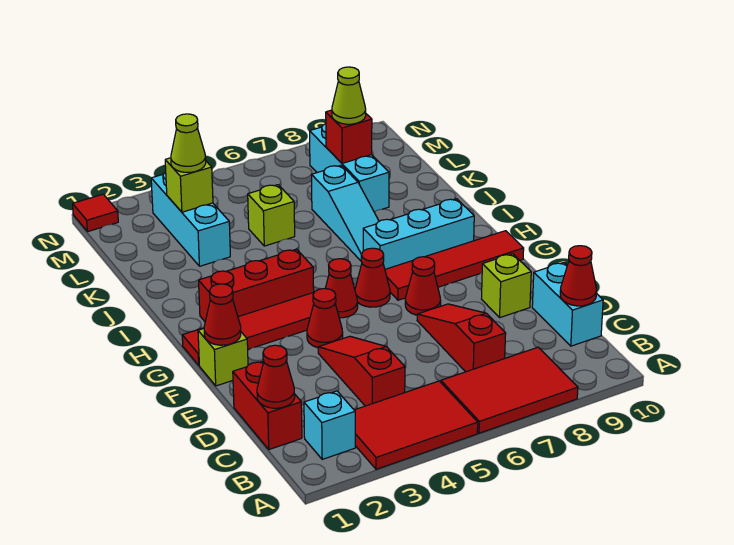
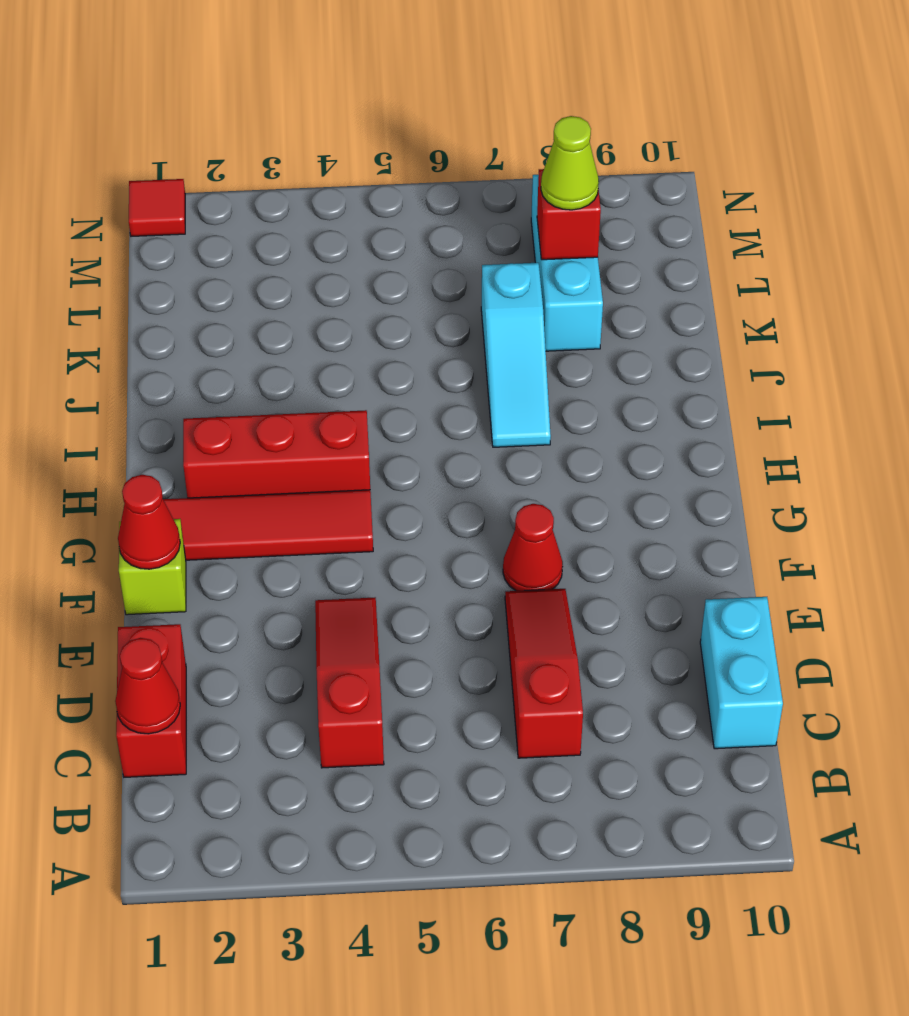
none -> red tile A3:B5 level 1
none -> red tile A6:B8 level 1
none -> cyan brick B2 level 1

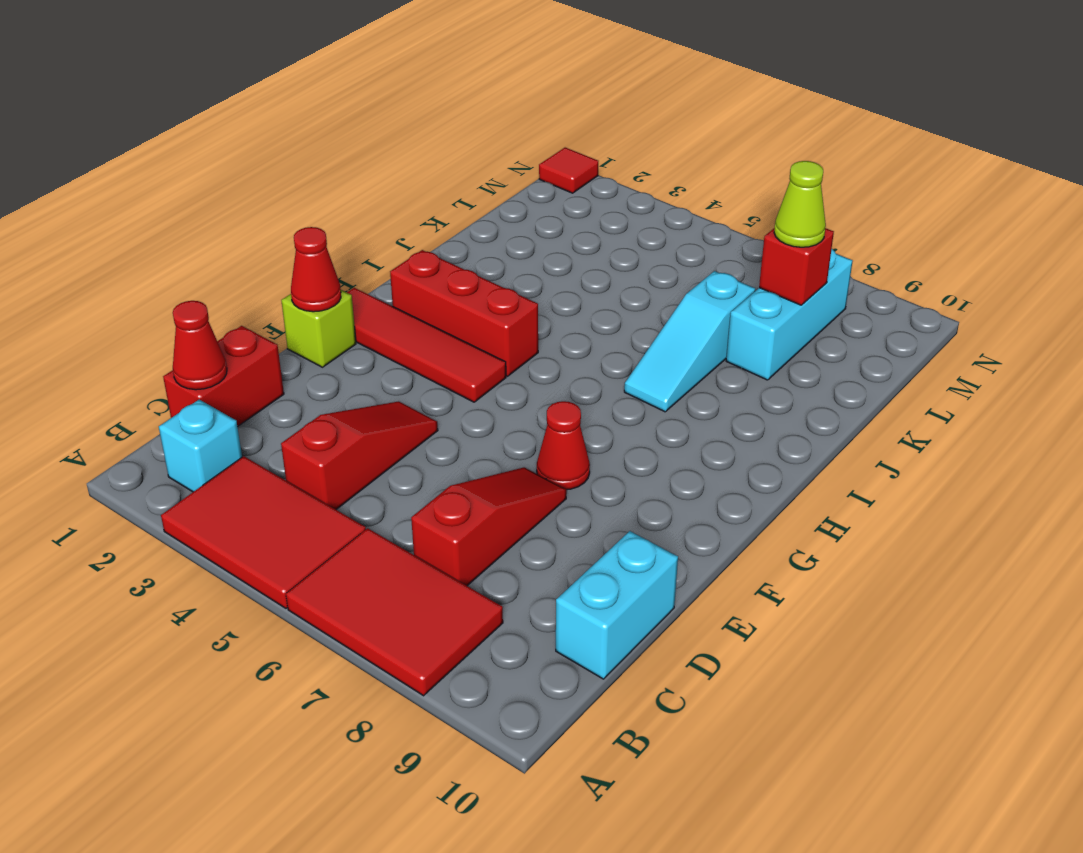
none -> lime brick E9 level 1
none -> red cone F4 level 1
none -> red cone G5 level 1

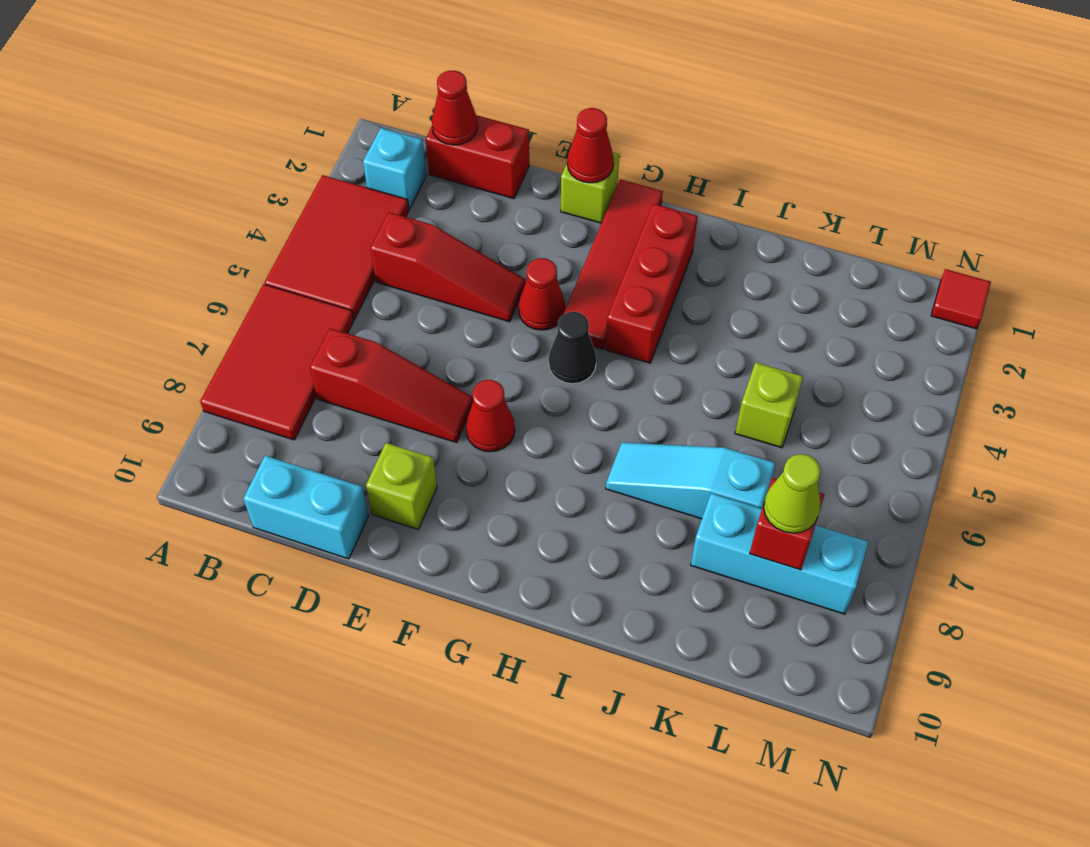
black cone G5 level 1 -> red cone G5 level 1
none -> red cone G6 level 1
none -> red tile G7:G10 level 1
none -> cyan brick H7:H9 level 1

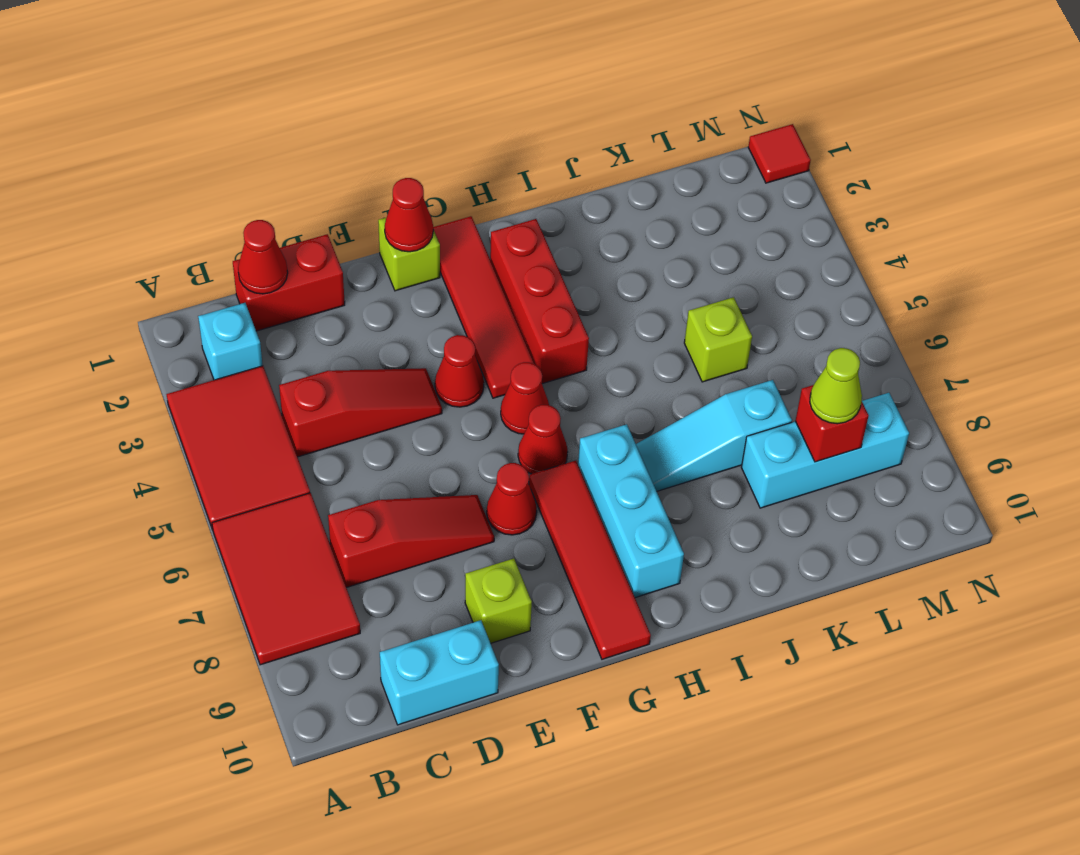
none -> cyan brick K3:M3 level 1
none -> red cone C10 level 2
none -> lime brick L3 level 2

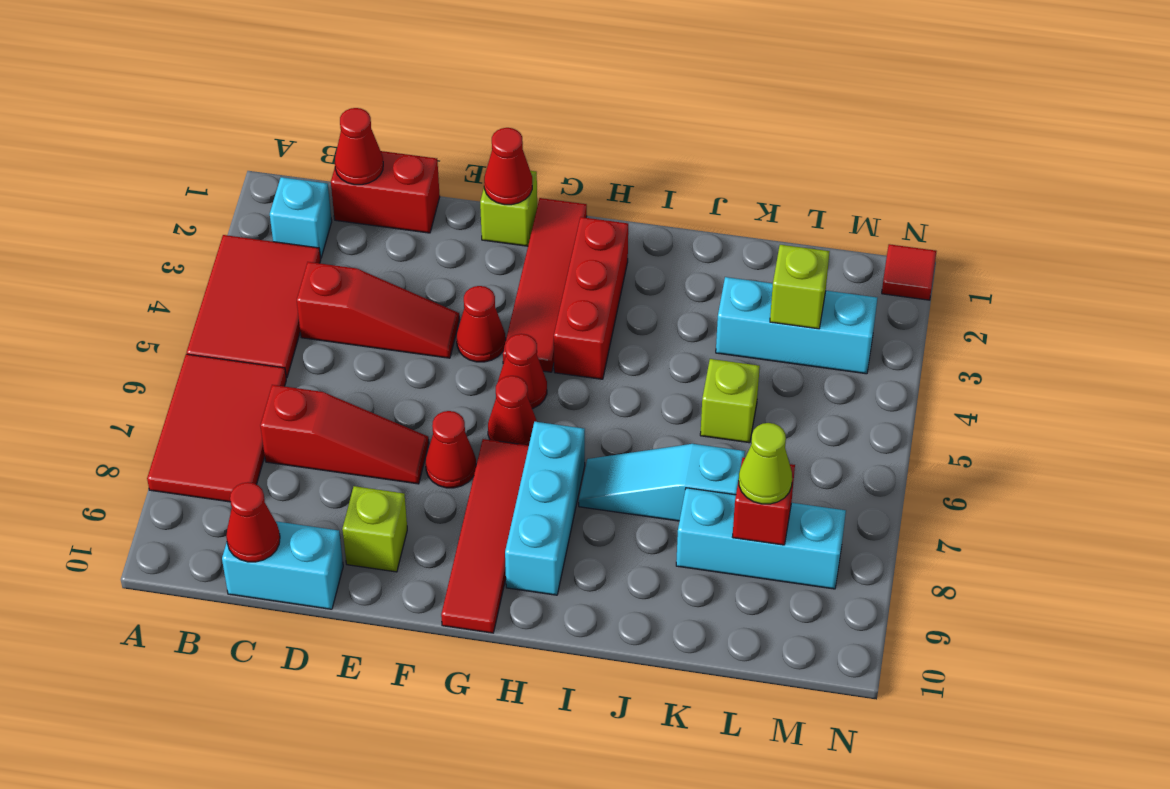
none -> lime cone L3 level 3

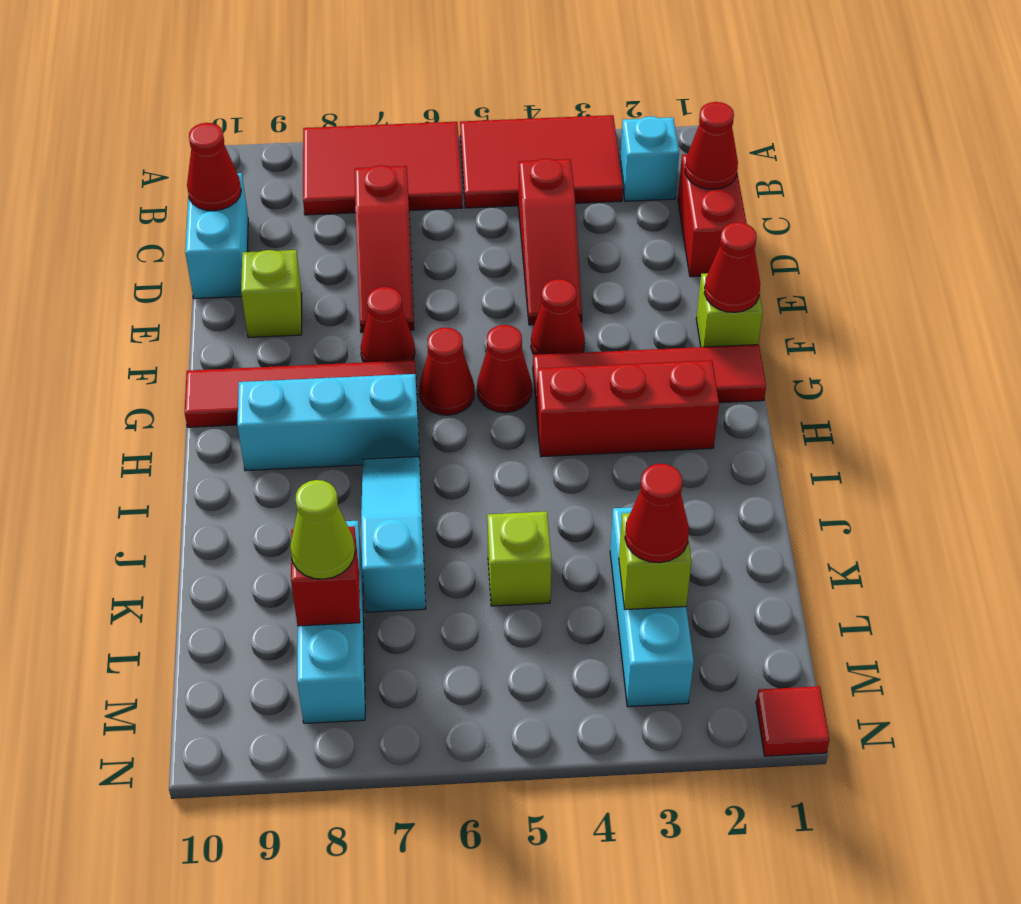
red cone L3 level 3 -> lime cone L3 level 3

